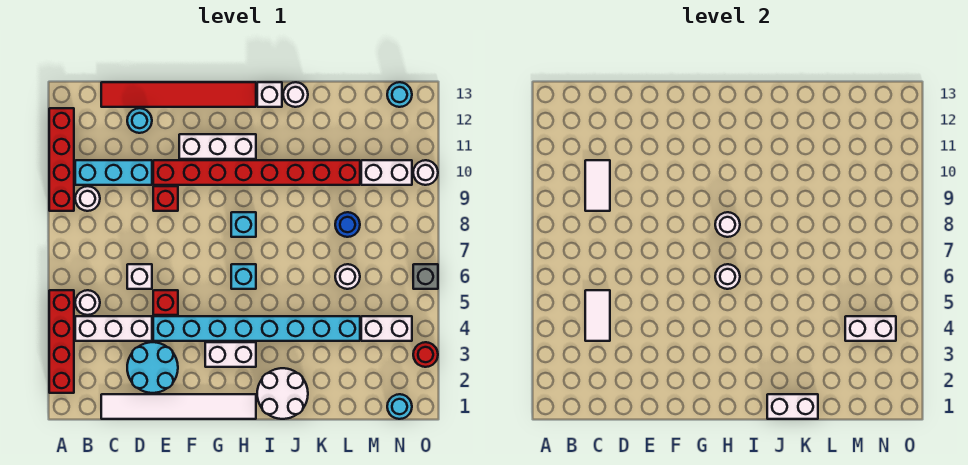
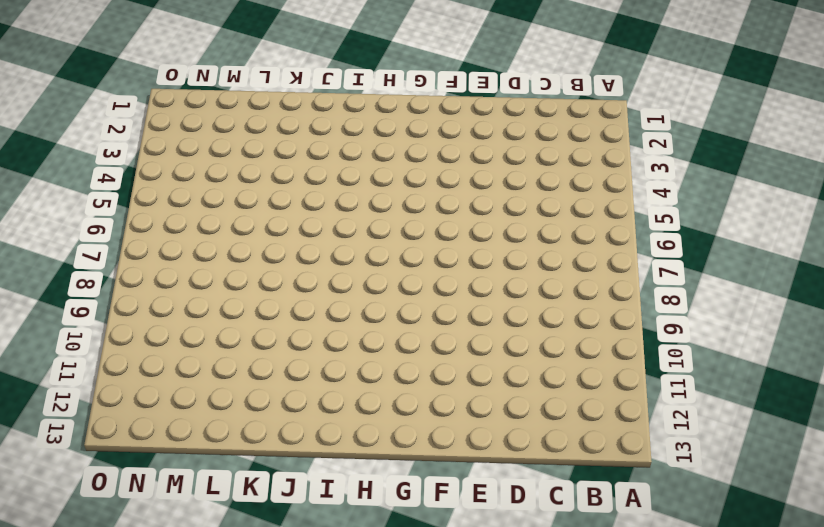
none -> red brick A2:A5 level 1
none -> red brick A9:A12 level 1
none -> white brick B4:D4 level 1
none -> white round brick B5 level 1

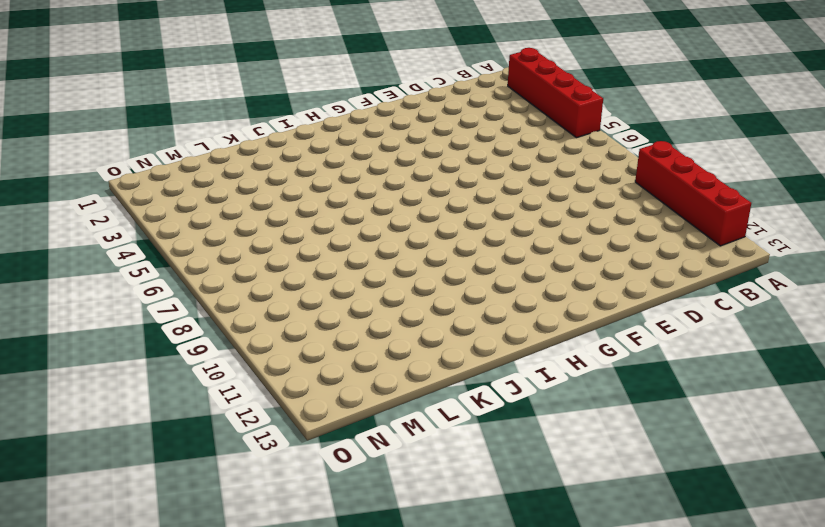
none -> white brick B4:D4 level 1
none -> white round brick B5 level 1
none -> white round brick B9 level 1
none -> cyan brick B10:D10 level 1

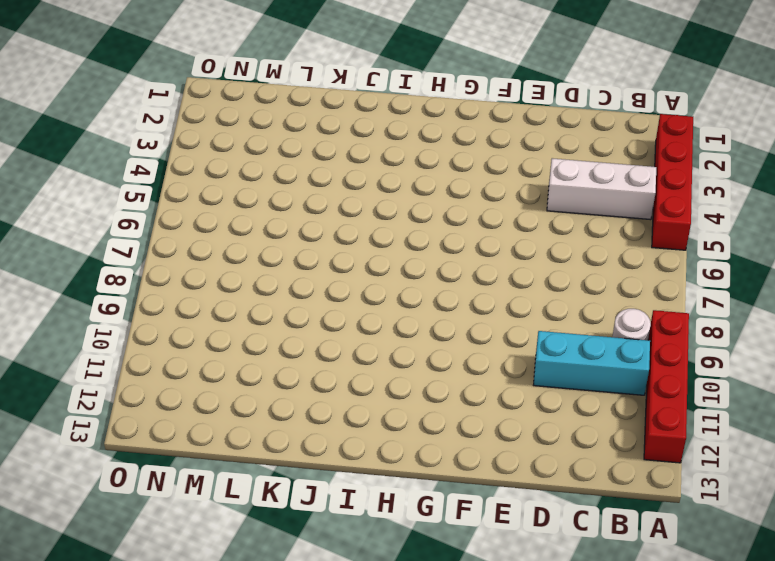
none -> white round brick B5 level 1
none -> white tile C1:H1 level 1
none -> red tile C13:H13 level 1
none -> cyan round brick D2:E3 level 1

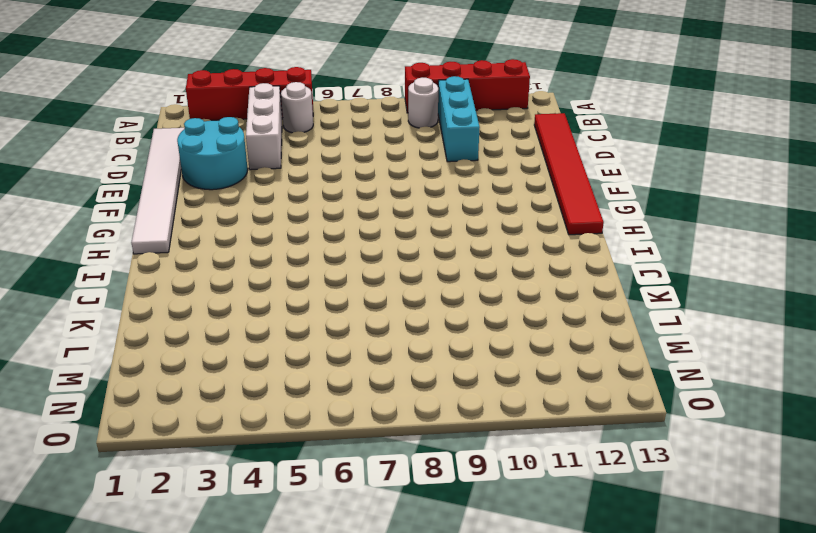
none -> white brick D6 level 1
none -> cyan round brick D12 level 1
none -> cyan brick E4:L4 level 1
none -> red brick E5 level 1

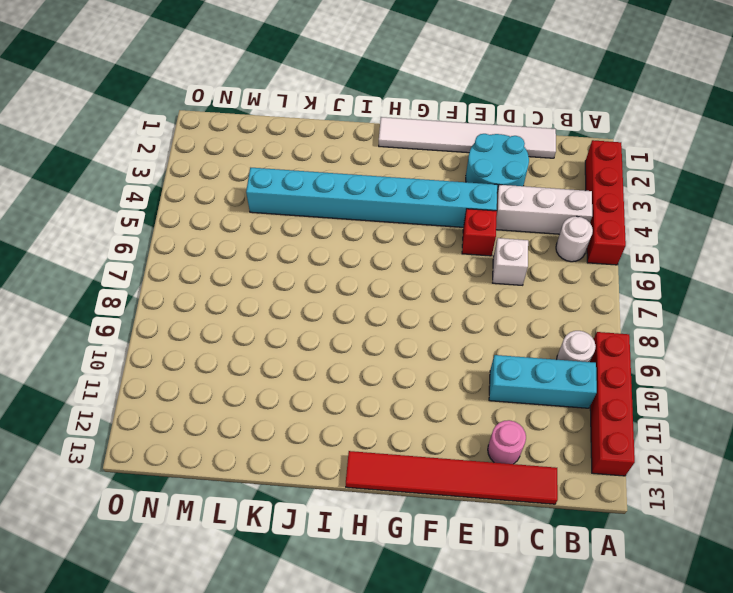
pink round brick D12 level 1 -> cyan round brick D12 level 1
none -> red brick E9 level 1
none -> red brick E10:L10 level 1
none -> white brick F11:H11 level 1
none -> white brick G3:H3 level 1

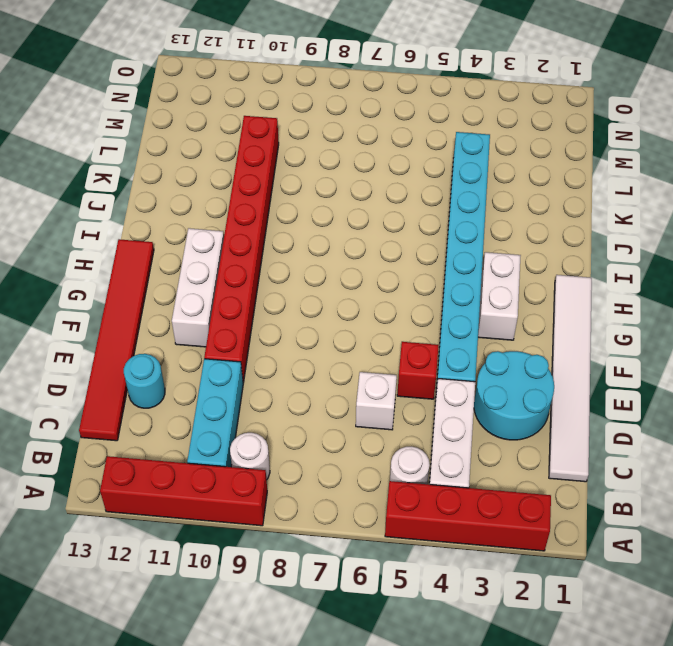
none -> red brick E9 level 1
none -> cyan brick H6 level 1
none -> cyan brick H8 level 1
none -> white round brick I1:J2 level 1

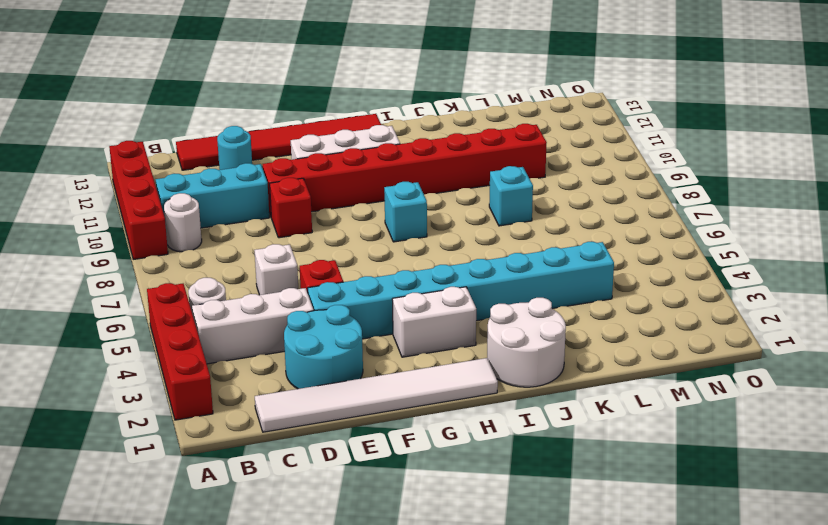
cyan brick K8 level 1 -> cyan brick H6 level 1
none -> white brick I13 level 1
none -> white round brick J13 level 1
none -> white round brick L6 level 1
none -> blue round brick L8 level 1

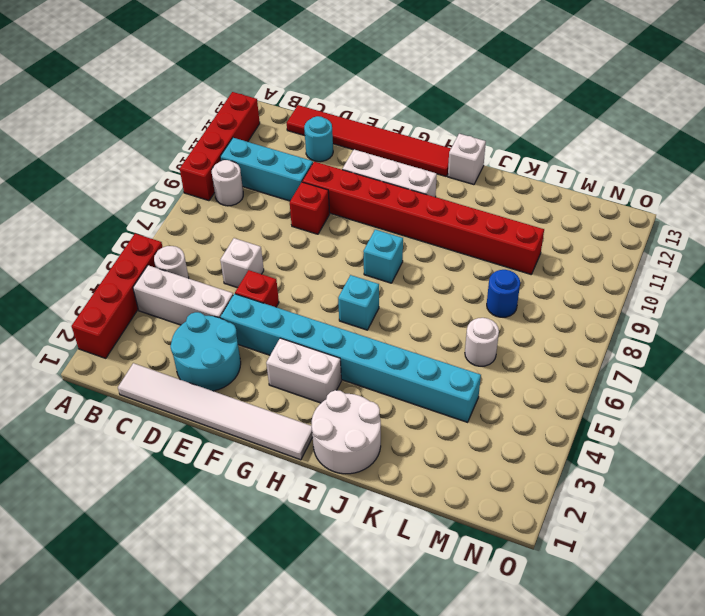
none -> white round brick J13 level 1
none -> white brick M4:N4 level 1
none -> white brick M10:N10 level 1
none -> cyan round brick N1 level 1

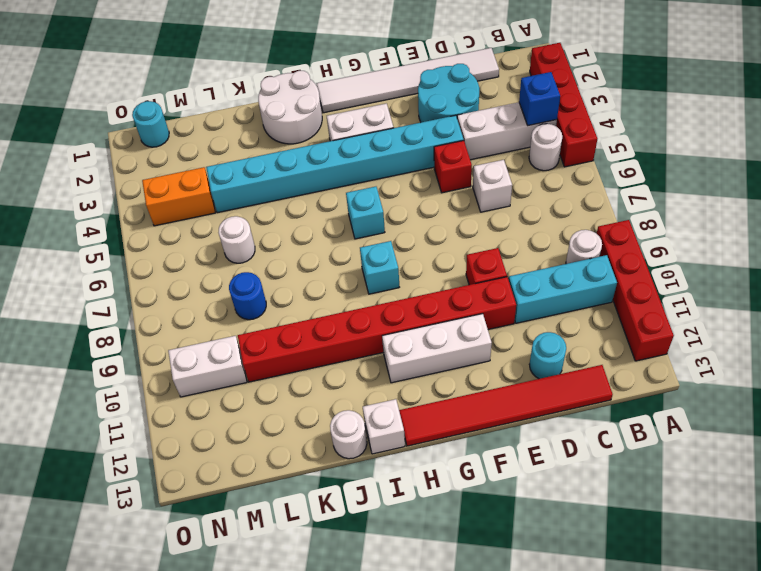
blue brick B4 level 2 -> none
orange brick M4:N4 level 1 -> white brick M4:N4 level 1
none -> cyan round brick N13 level 1
none -> red round brick O3 level 1
none -> grey brick O6 level 1
none -> white round brick O10 level 1

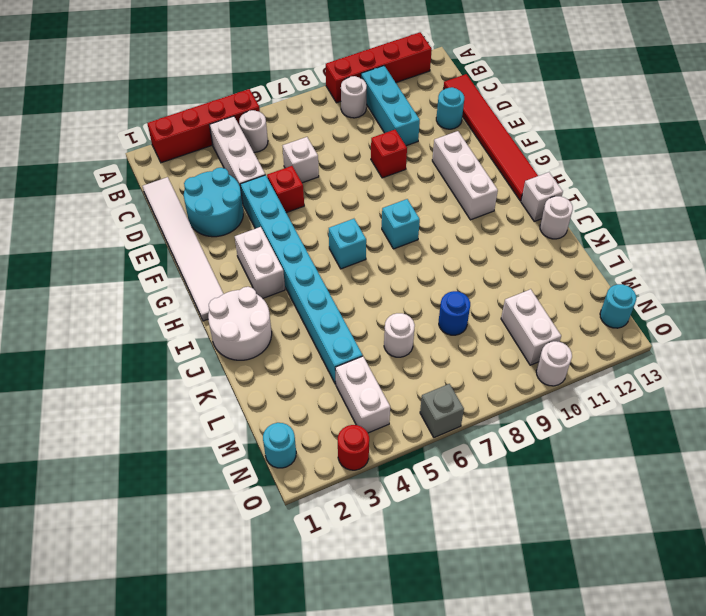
none -> red brick E10:L10 level 1
none -> white tile C4:C5 level 2
none -> white tile C9:C10 level 2
none -> white round brick H6 level 2

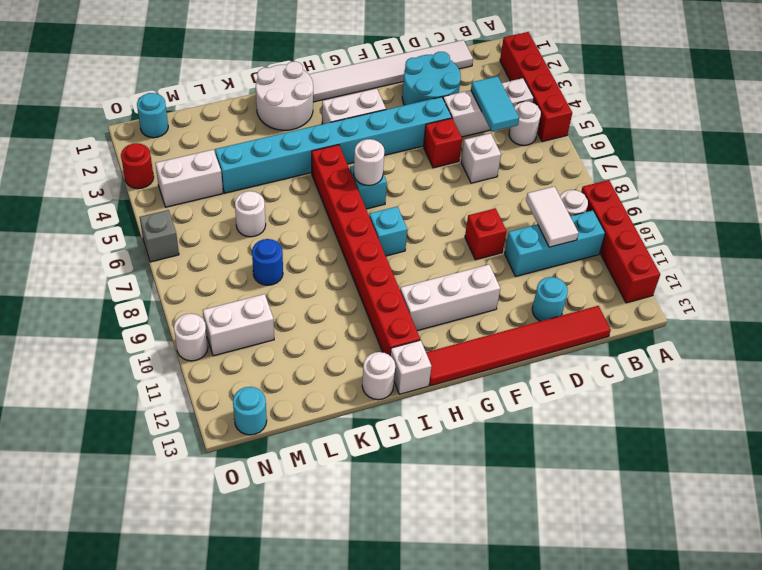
cyan tile C4:C5 level 2 -> white tile C4:C5 level 2
red brick I5:I12 level 1 -> red brick E10:L10 level 1
none -> white round brick H8 level 2
none -> white brick J1:K1 level 2
none -> white brick M4:N4 level 2

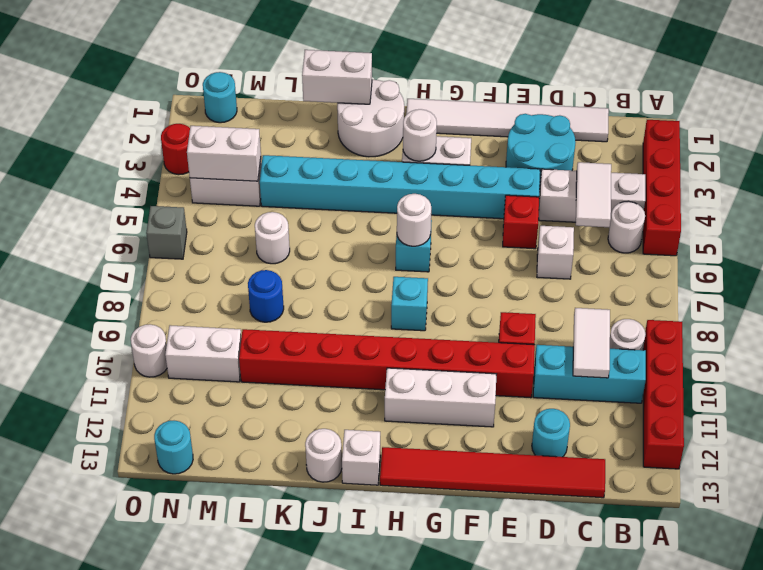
white round brick H3 level 2 -> white round brick H8 level 2

